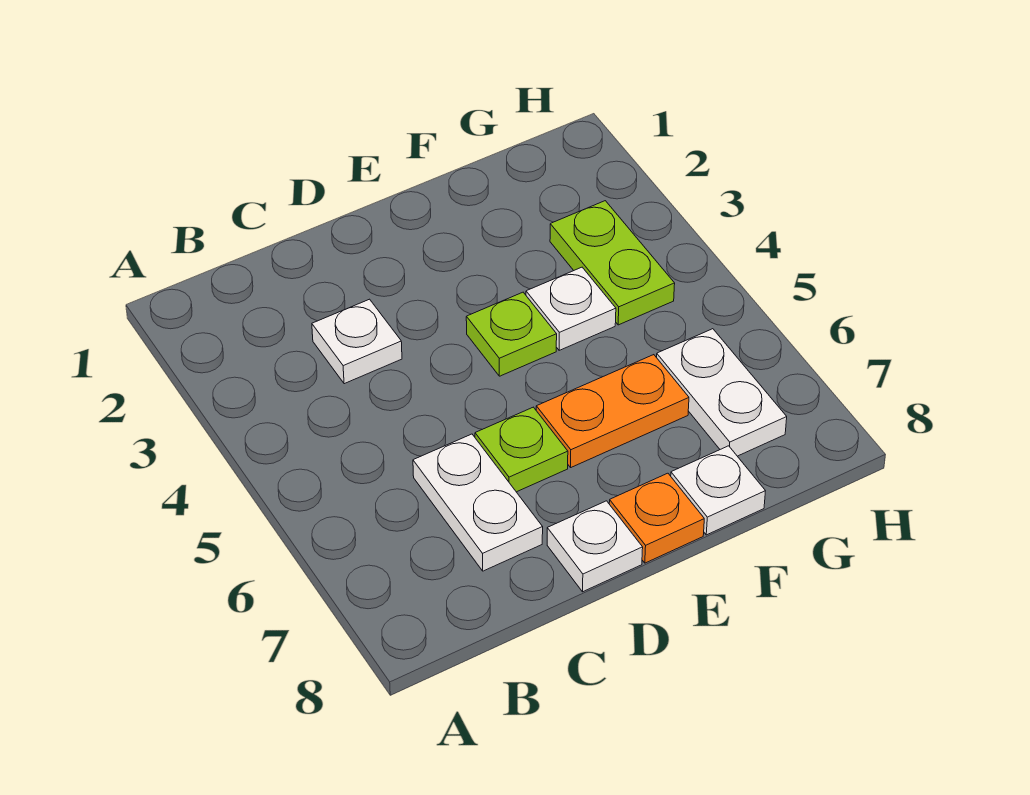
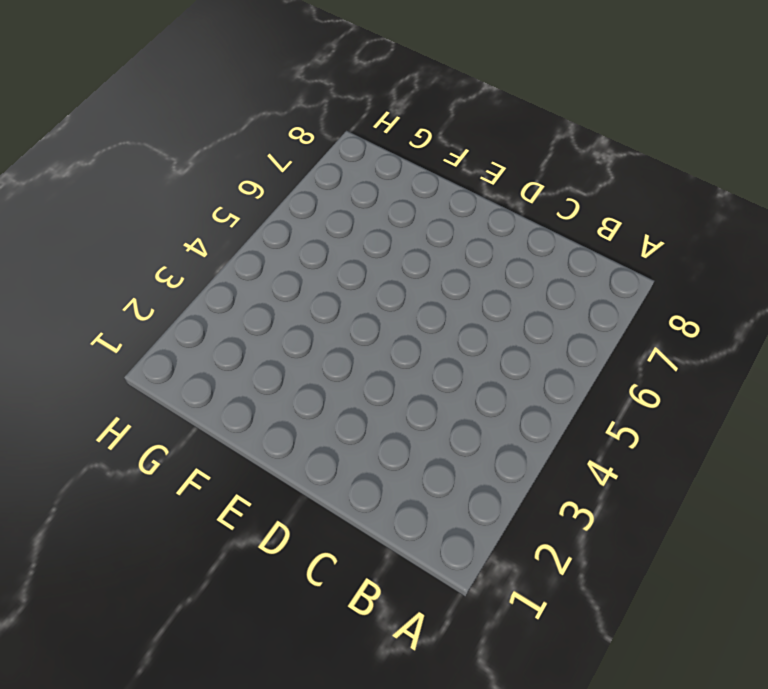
none -> white plate C3 level 1
none -> white plate C6:C7 level 1

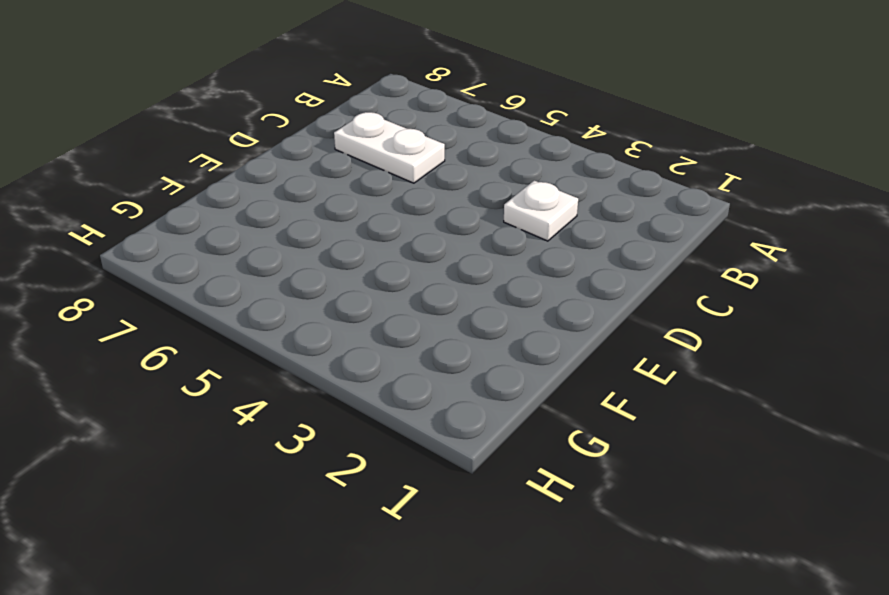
none -> lime plate D6 level 1
none -> white plate D8 level 1

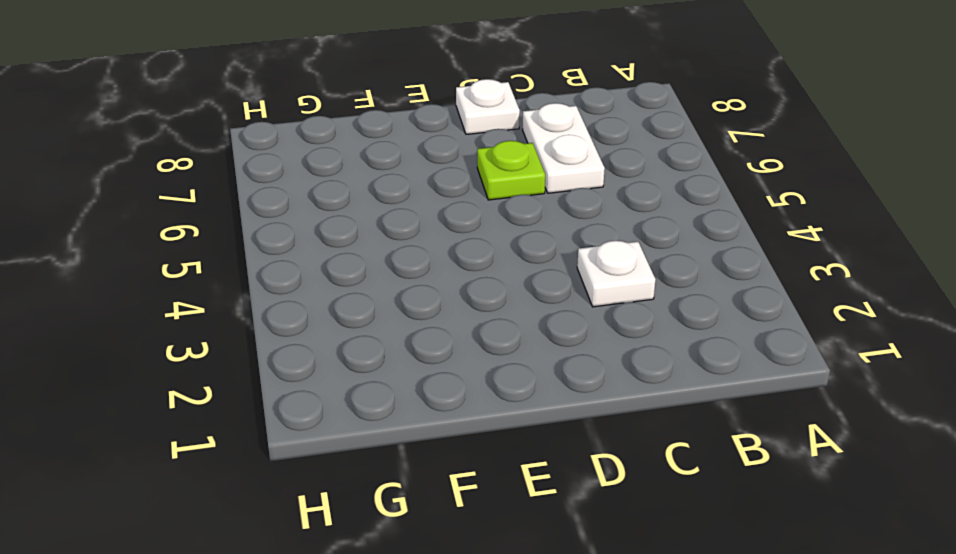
none -> lime plate E4 level 1
none -> orange plate E6:F6 level 1

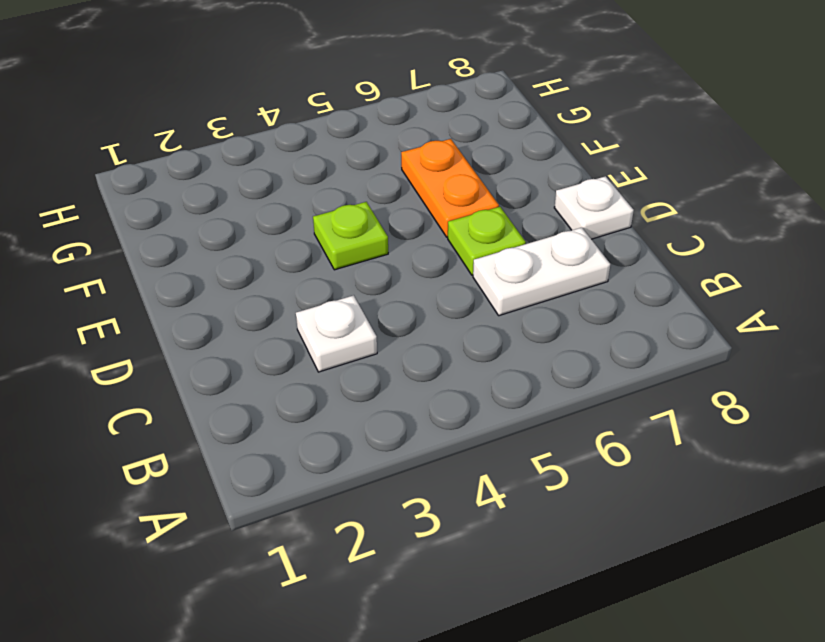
none -> orange plate E8 level 1
none -> white plate F4 level 1

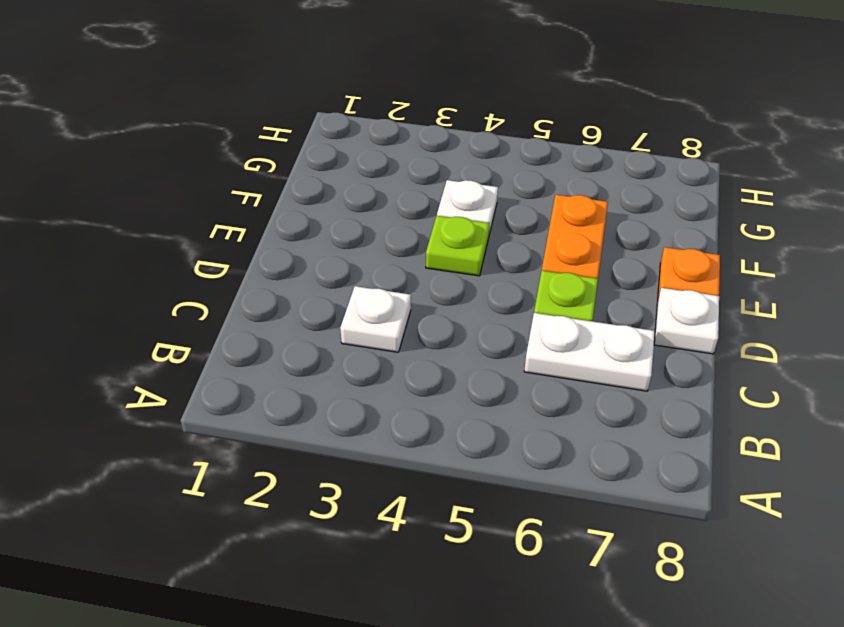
none -> white plate F8 level 1
none -> lime plate G3:G4 level 1

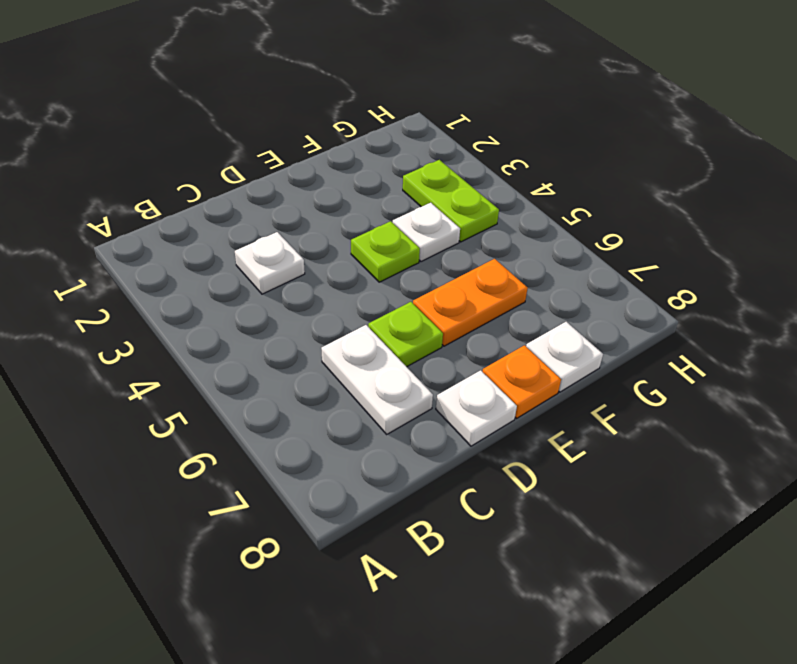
none -> white plate G6:G7 level 1

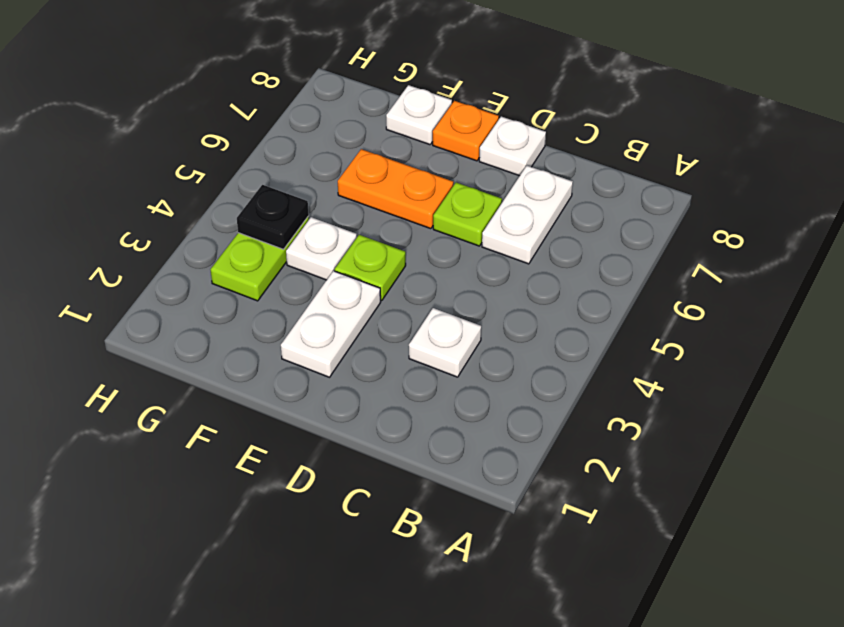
white plate E2:E3 level 1 -> white plate G6:G7 level 1
black plate G4 level 2 -> none

